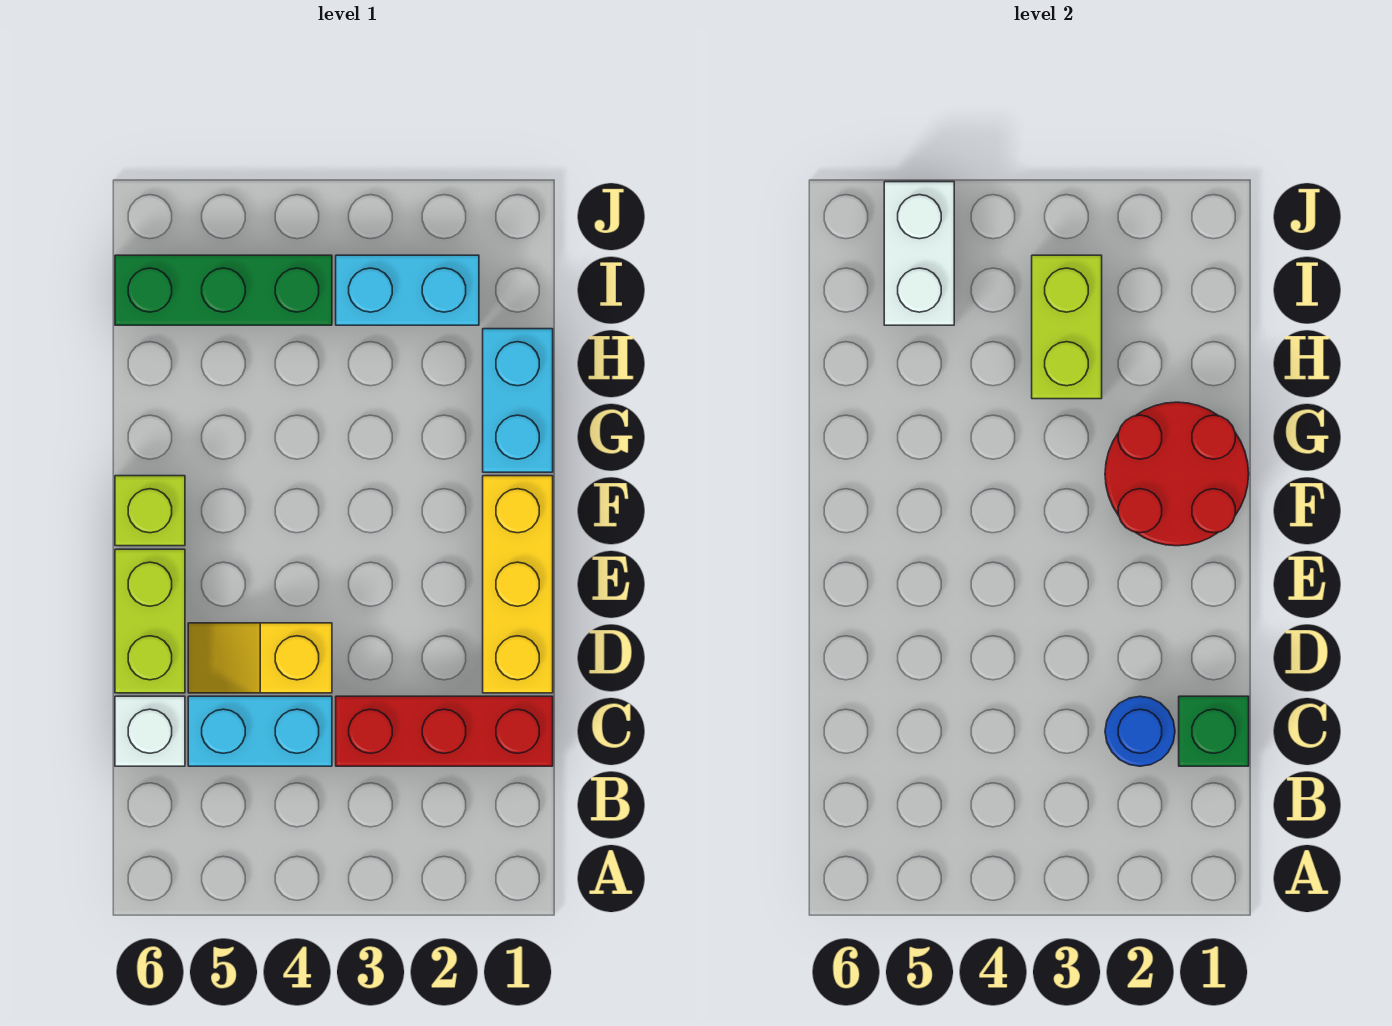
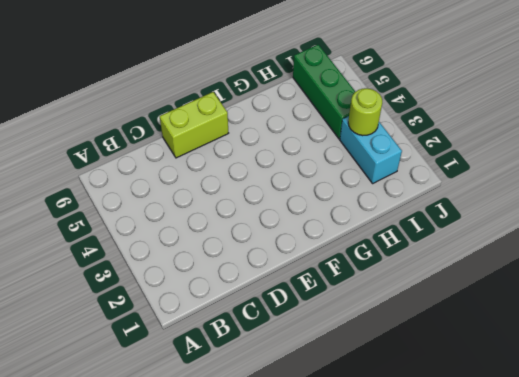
lime round brick I3 level 2 -> lime brick H3:I3 level 2
none -> red brick C1:C3 level 1
none -> cyan brick C4:C5 level 1
none -> white brick C6 level 1

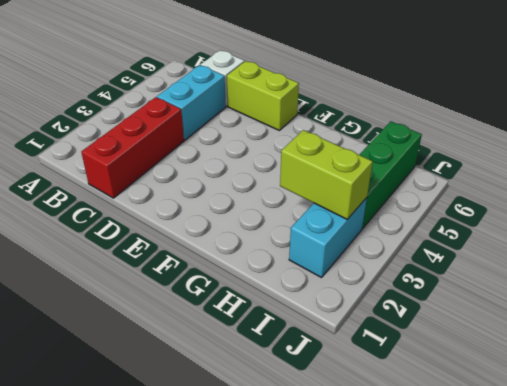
none -> yellow brick D1:F1 level 1
none -> yellow slope D4:D5 level 1 top 4
none -> lime brick F6 level 1

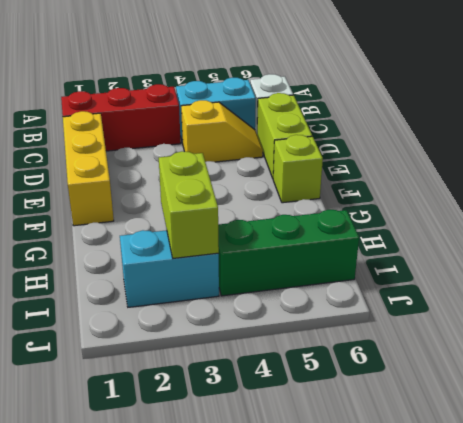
none -> cyan brick G1:H1 level 1
none -> green brick C1 level 2
none -> blue round brick C2 level 2

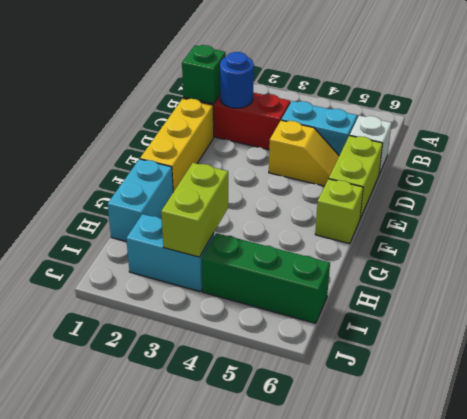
none -> red round brick F1:G2 level 2
none -> white brick I5:J5 level 2

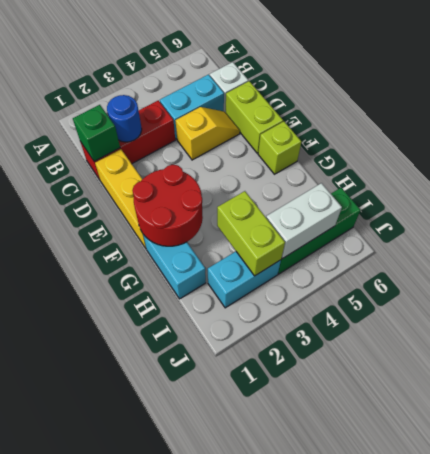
white brick I4:I5 level 2 -> white brick I5:J5 level 2

